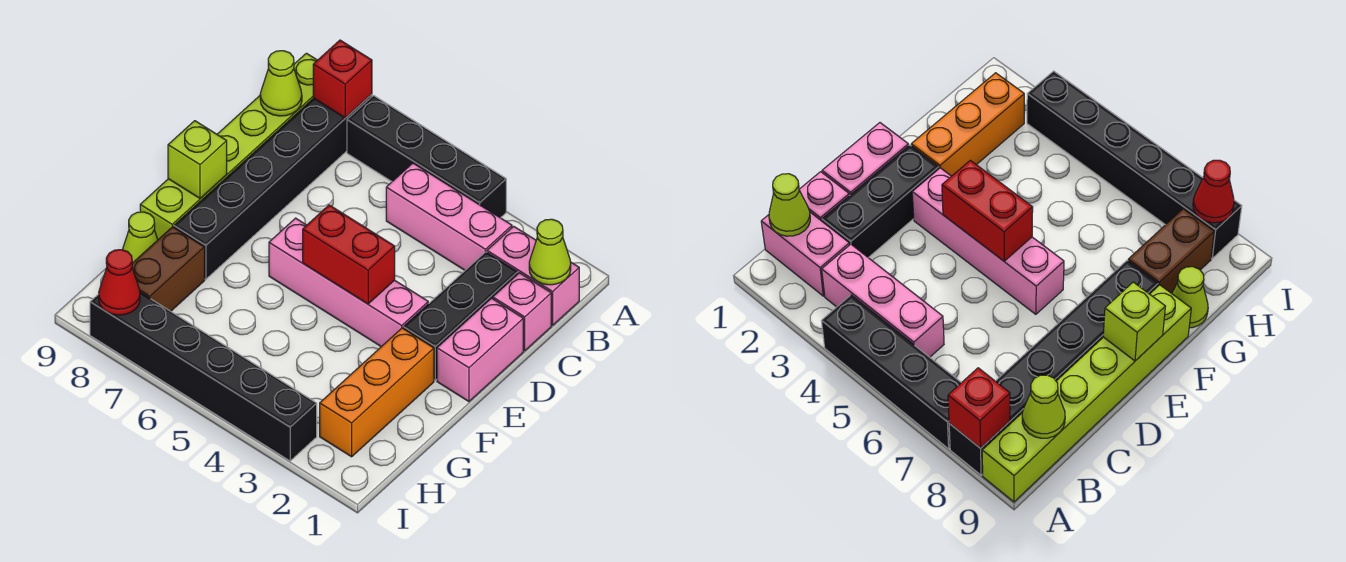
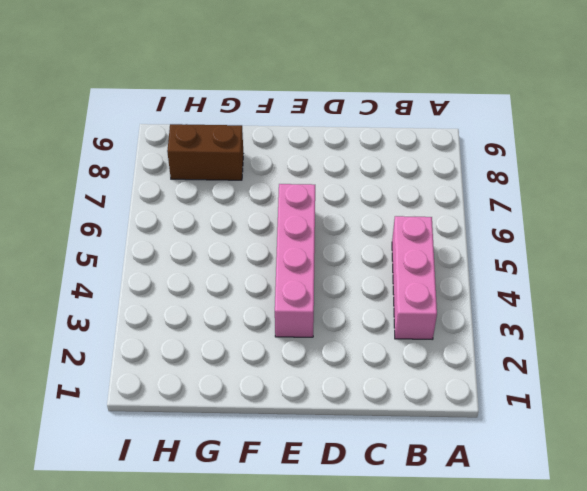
none -> black brick A4:A7 level 1
none -> black brick A8:F8 level 1
none -> lime brick A9:F9 level 1

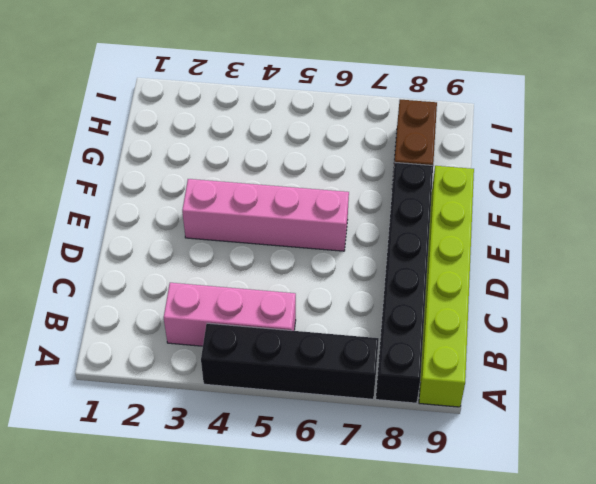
none -> pink brick B1:B2 level 1
none -> pink brick C1 level 1
none -> black brick C2:E2 level 1

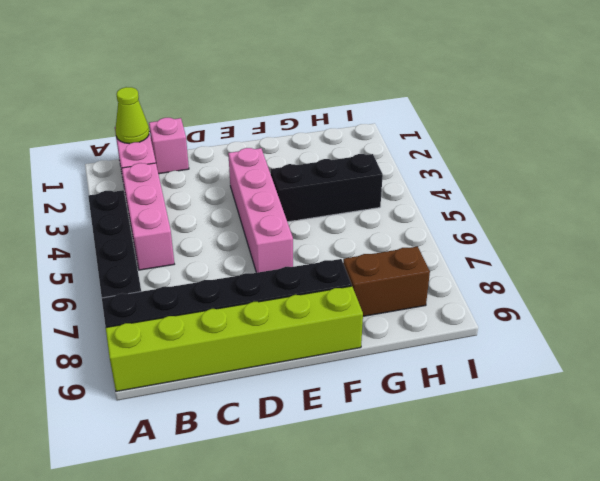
black brick F4:H4 level 1 -> black brick C2:E2 level 1
none -> pink brick D1:E1 level 1
none -> orange brick F2:H2 level 1
none -> lime cone G9 level 1

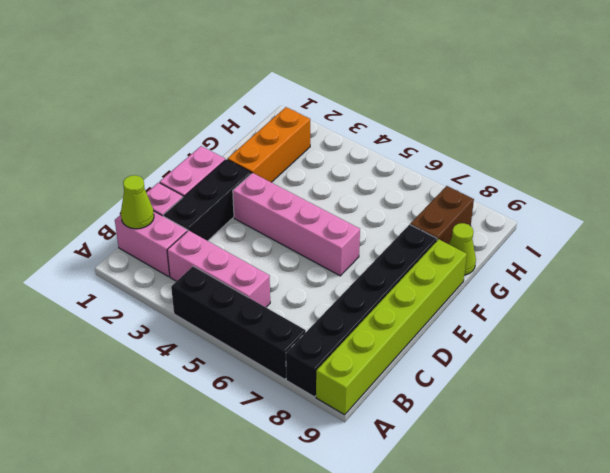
none -> black brick I3:I8 level 1
none -> red brick A8 level 2
none -> lime cone B9 level 2

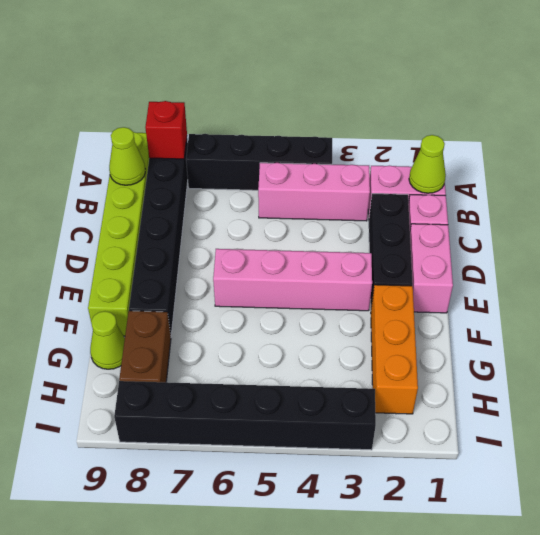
none -> red brick E4:E5 level 2
none -> lime brick E9 level 2
none -> red cone I8 level 2

